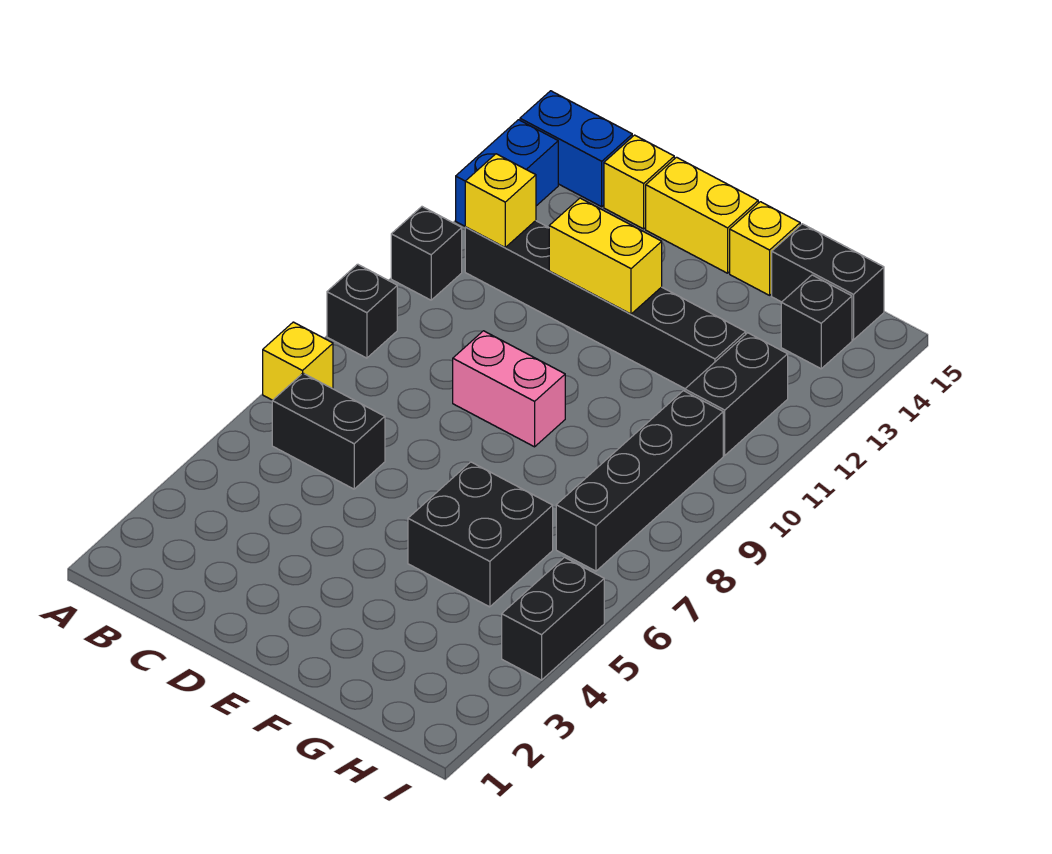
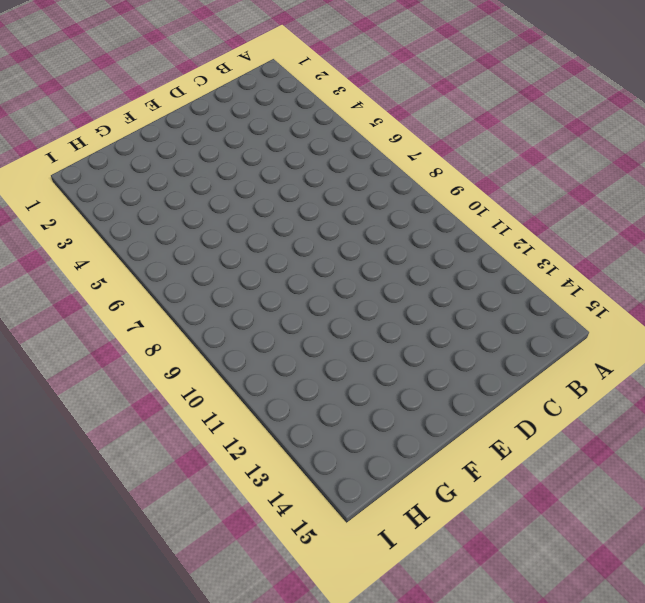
none -> yellow brick A7 level 1
none -> black brick A9 level 1
none -> black brick A11 level 1

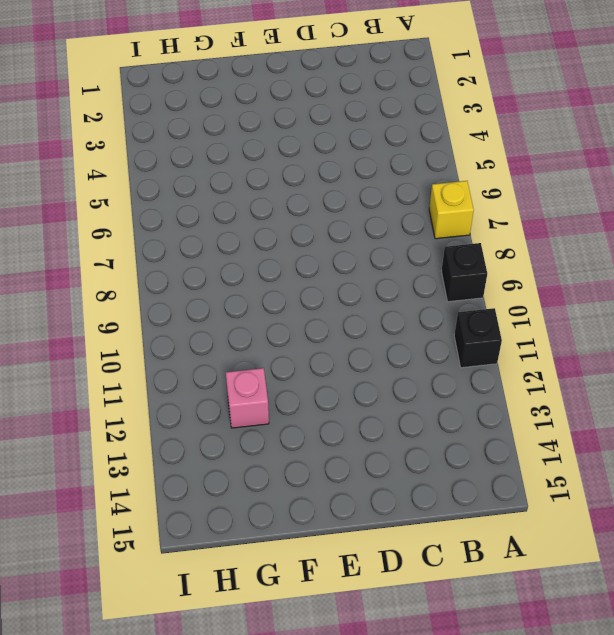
pink brick G12 level 1 -> black brick B12:G12 level 1
none -> blue brick A13:A14 level 1
none -> blue brick A15:B15 level 1
none -> black brick B6:C6 level 1

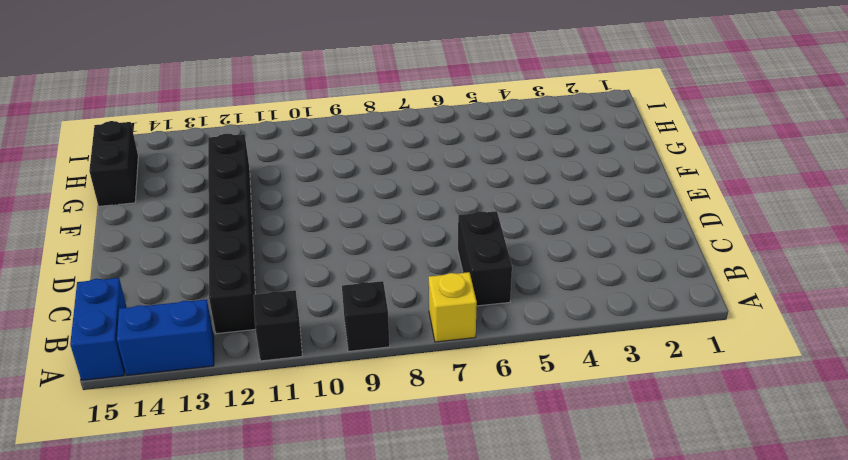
none -> yellow brick C15 level 1
none -> pink brick D9:E9 level 1
none -> yellow brick D15:E15 level 1

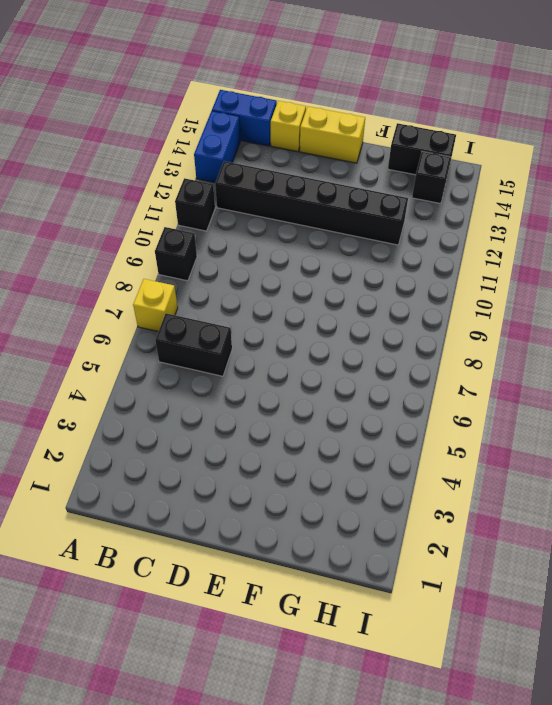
none -> pink brick D9:E9 level 1
none -> black brick F5:G6 level 1
none -> yellow brick F15 level 1

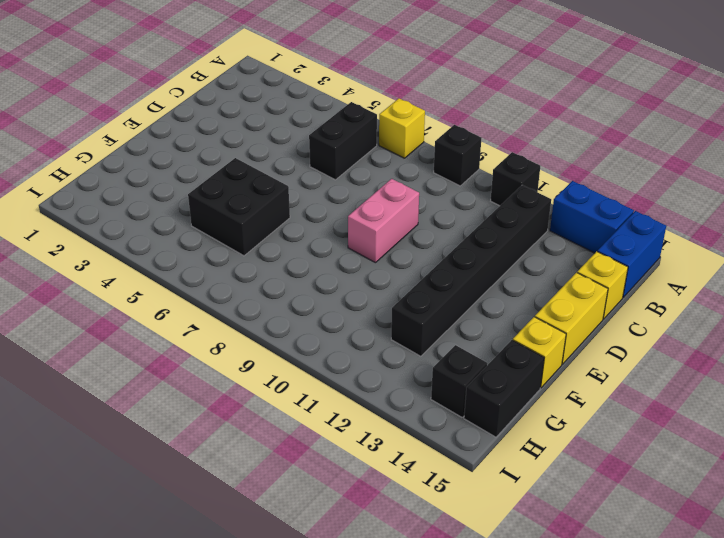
none -> black brick H7:H10 level 1
none -> black brick H11:H12 level 1
none -> black brick I4:I5 level 1

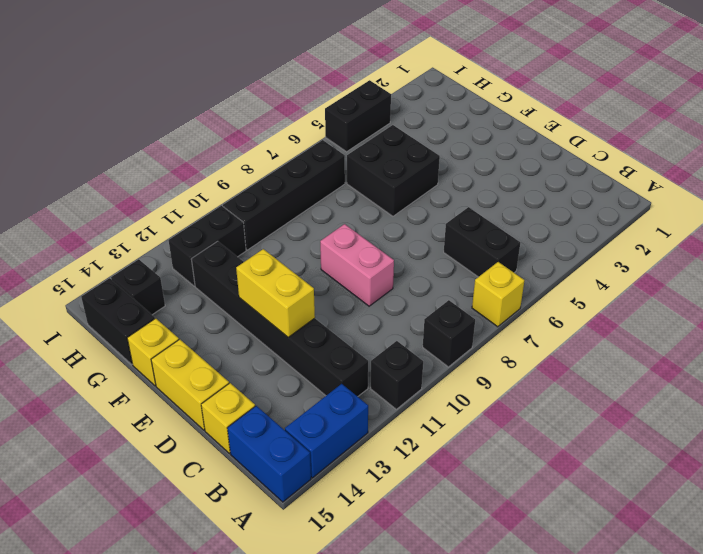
none -> yellow brick B12 level 2

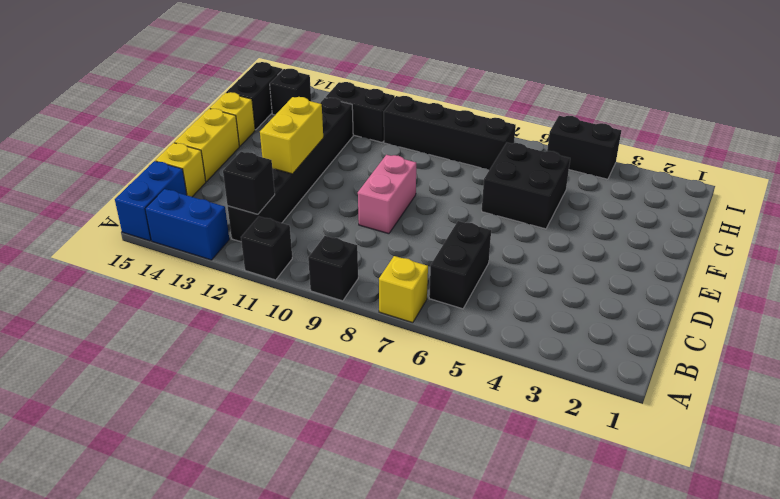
black brick B12 level 2 -> yellow brick B12 level 2

